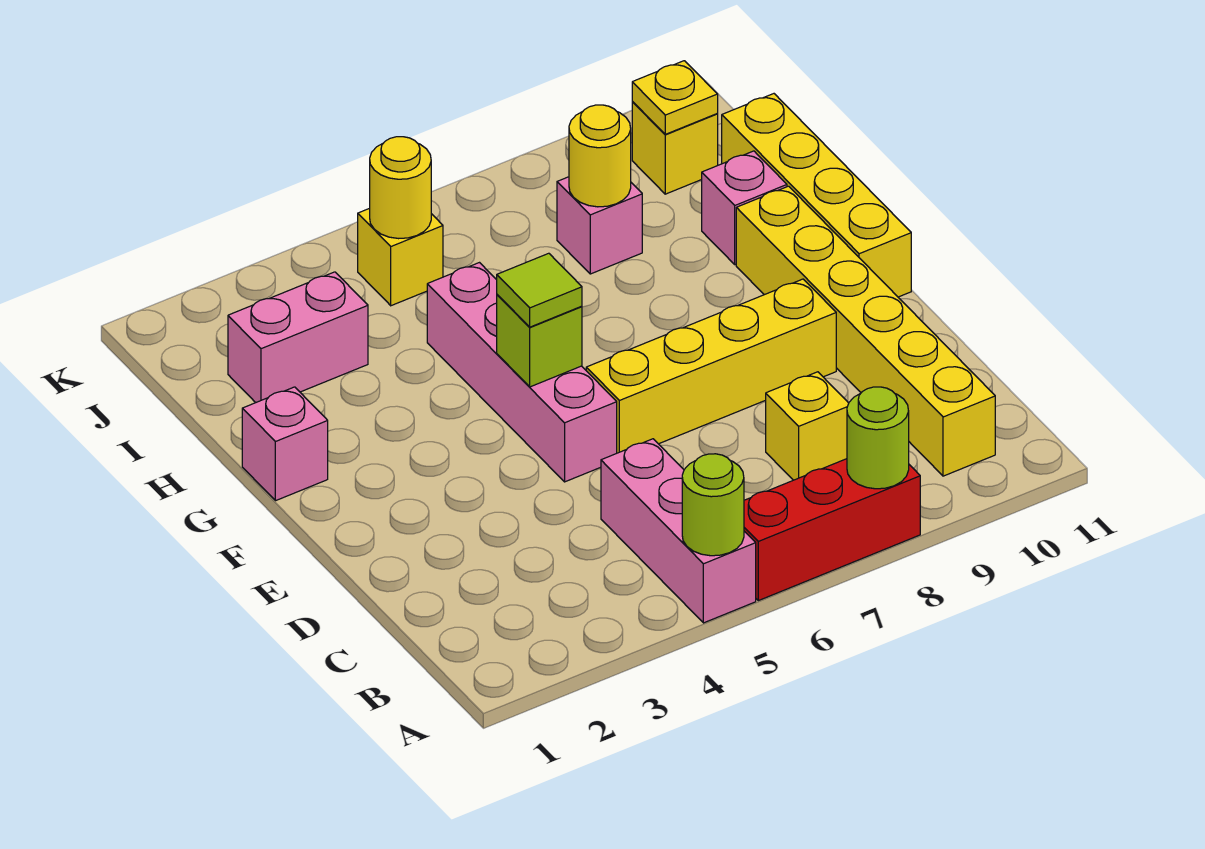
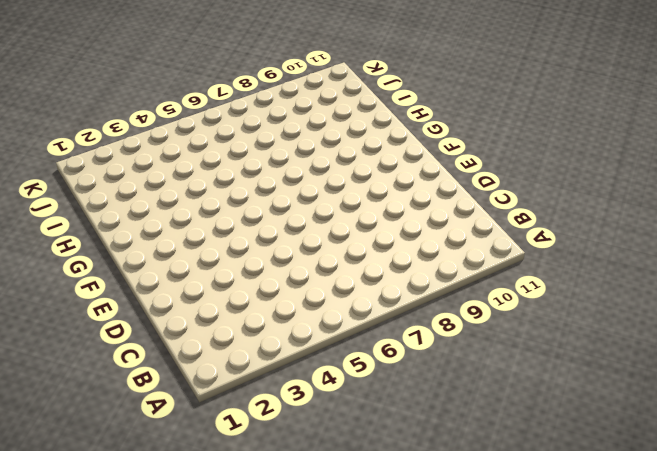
none -> pink brick A5:C5 level 1
none -> red brick A6:A8 level 1
none -> yellow brick B10:G10 level 1

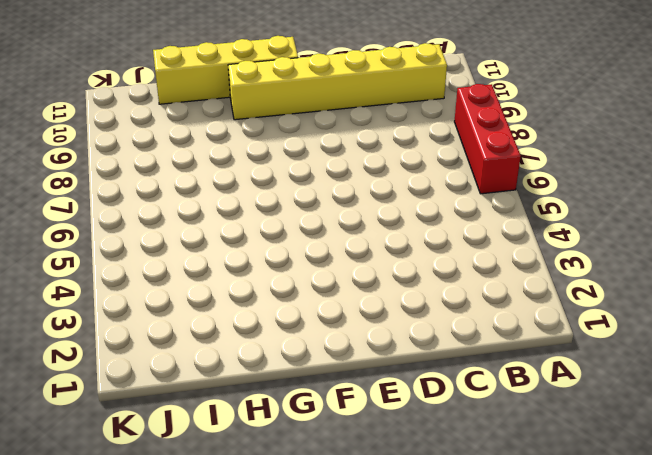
none -> pink brick A5:C5 level 1
none -> yellow brick C8 level 1
none -> pink brick E5:H5 level 1

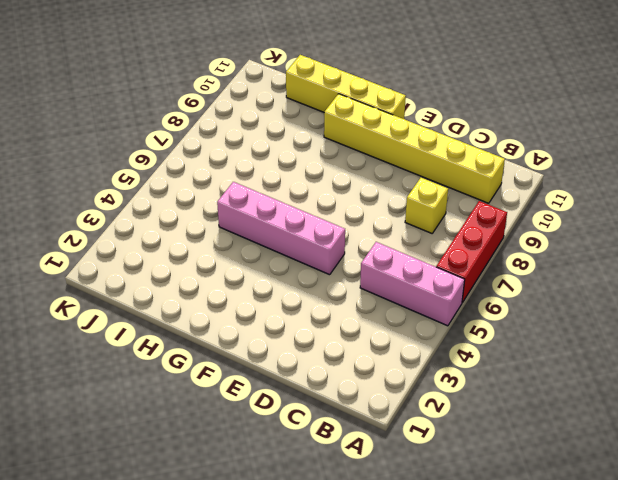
none -> yellow brick E6:E9 level 1
none -> pink brick G1 level 1
none -> pink brick H10 level 1

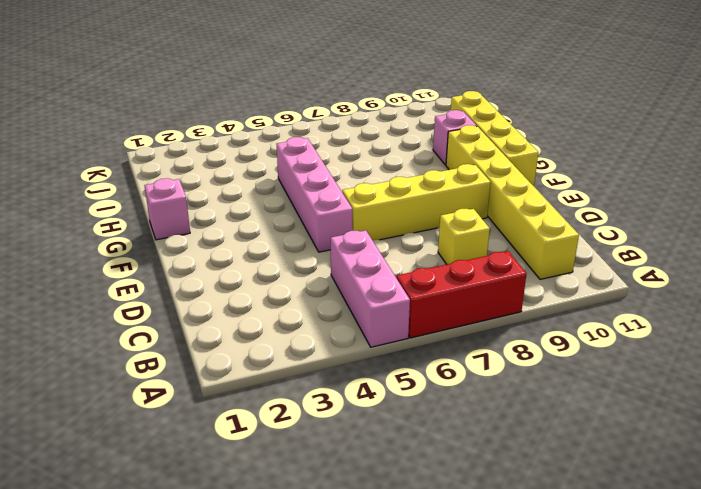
none -> pink brick I2:I3 level 1
none -> pink brick I8 level 1
none -> yellow brick J5 level 1

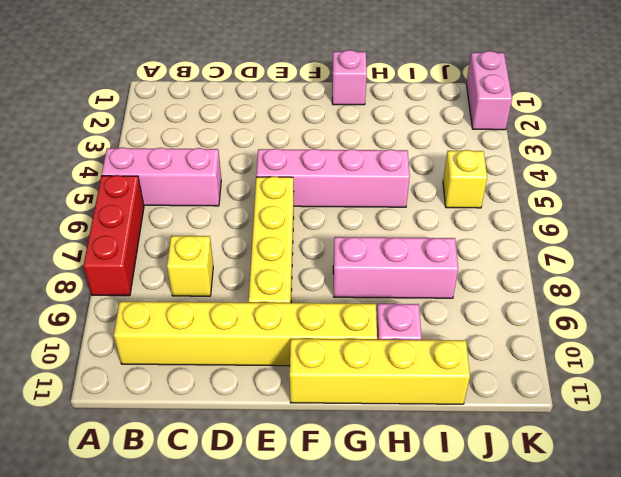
pink brick G8:I8 level 1 -> pink brick I8 level 1
pink brick K1:K2 level 1 -> pink brick I2:I3 level 1
none -> yellow brick J10 level 1
none -> lime round brick A5 level 2
none -> lime round brick A8 level 2

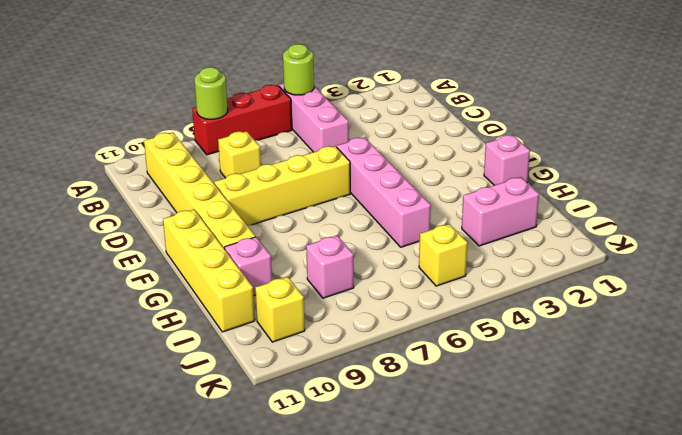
none -> lime brick F5 level 2
none -> yellow round brick I8 level 2
none -> yellow round brick J5 level 2

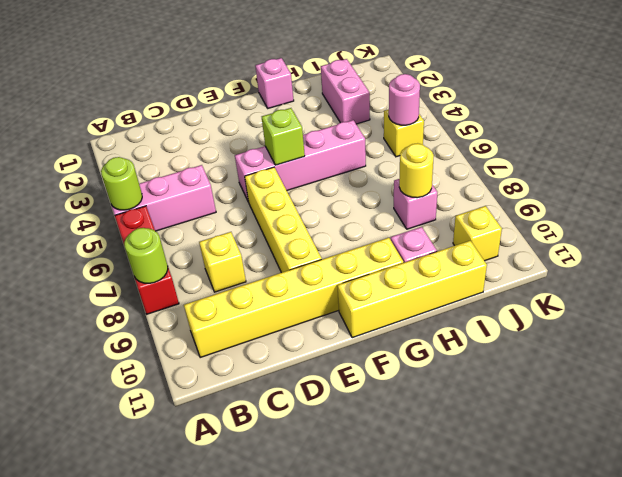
pink round brick J5 level 2 -> yellow round brick J5 level 2
none -> yellow plate J10 level 2
none -> lime tile F5 level 3

